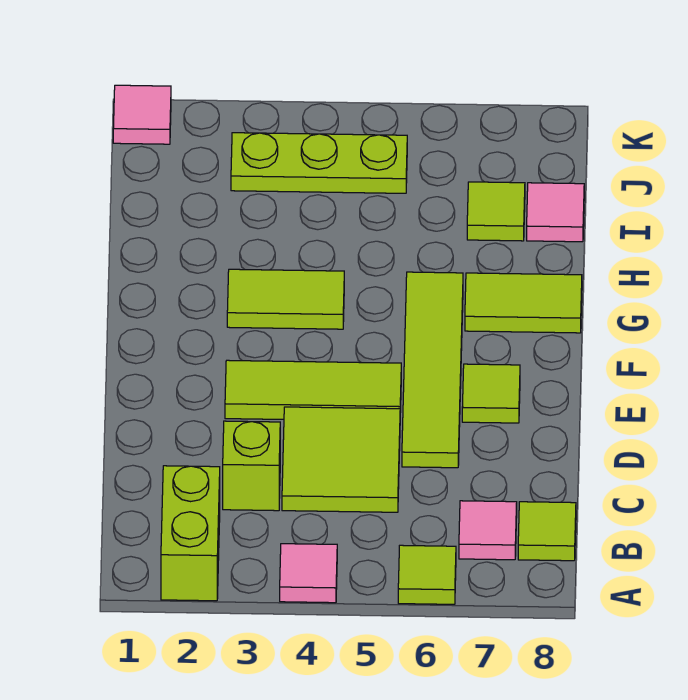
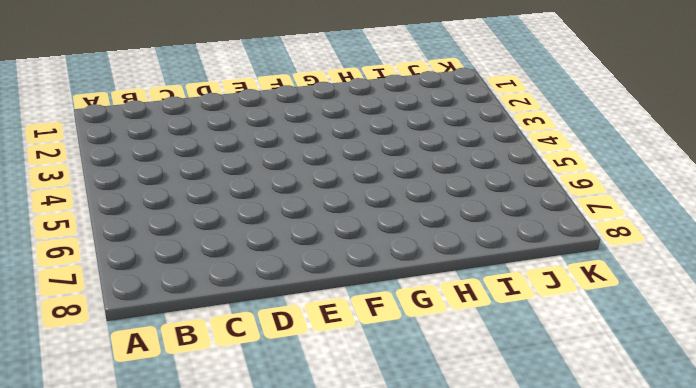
none -> lime brick A2:B2 level 1
none -> pink tile A4 level 1
none -> lime tile A6 level 1

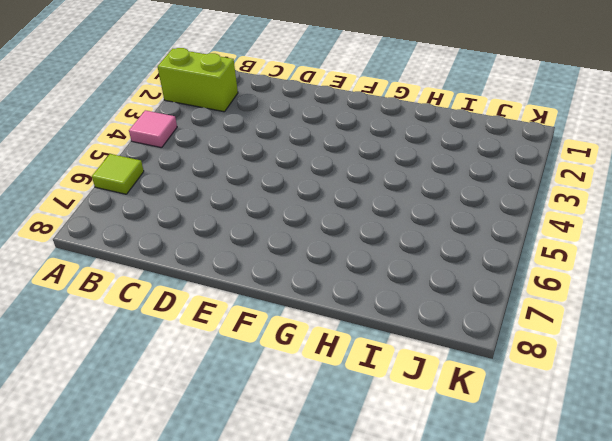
none -> pink tile B7 level 1
none -> lime tile B8 level 1
none -> lime brick C3 level 1

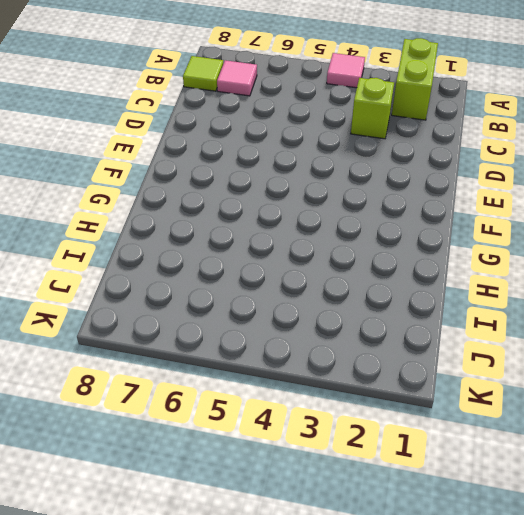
none -> lime tile A6 level 1
none -> lime tile C4:D5 level 1
none -> lime tile D6:G6 level 1

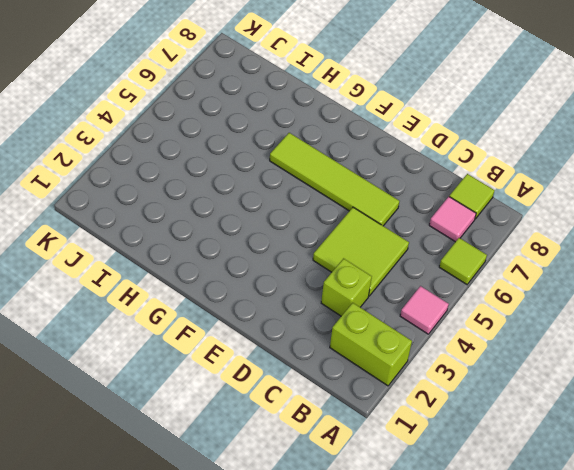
none -> lime tile E3:E5 level 1
none -> lime tile E7 level 1
none -> lime tile G3:G4 level 1

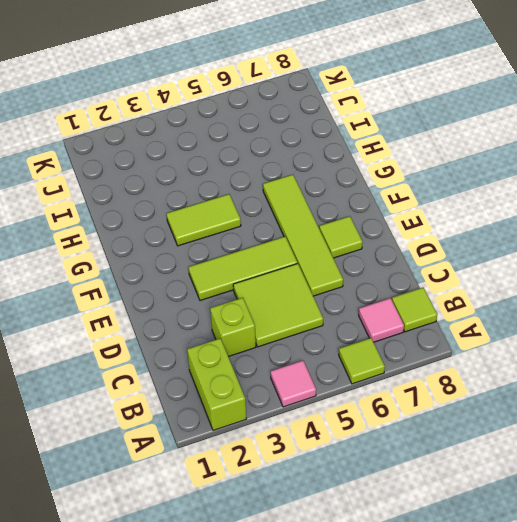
none -> lime tile G7:G8 level 1
none -> lime tile I7 level 1
none -> pink tile I8 level 1

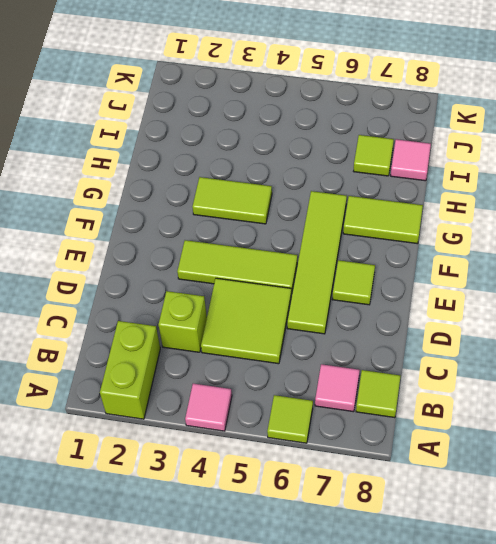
none -> lime plate J3:J5 level 1
none -> pink tile K1 level 1

